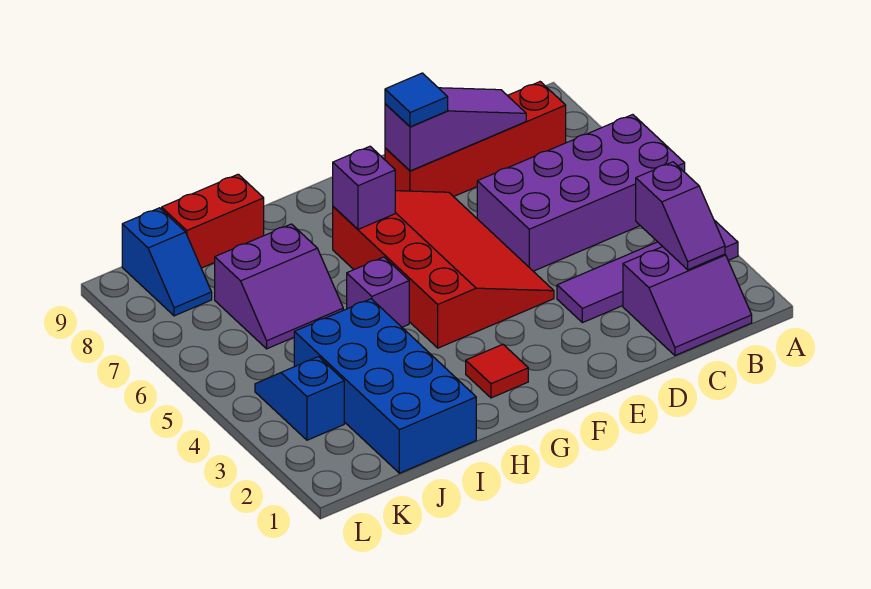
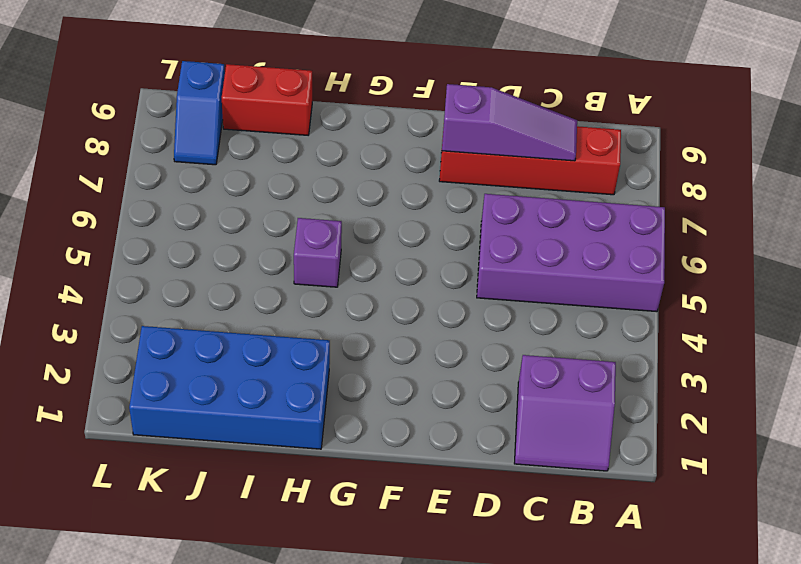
blue brick H1:K2 level 1 -> blue brick I1:J4 level 1
none -> purple tile A3:D3 level 1
none -> red slope E4:G7 level 1 top G
none -> red tile G2 level 1

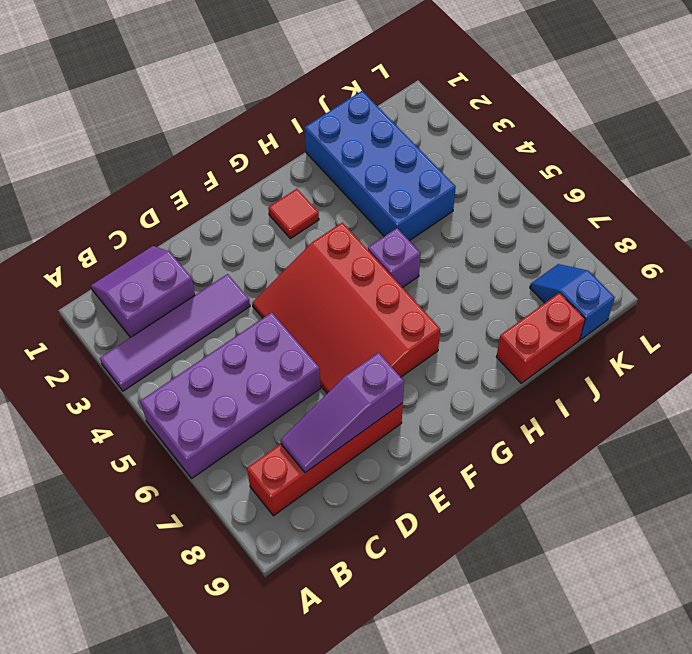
none -> purple slope I6:J7 level 1 top 7
none -> blue slope K3:K4 level 1 top 3
none -> purple slope B2:B3 level 2 top 3

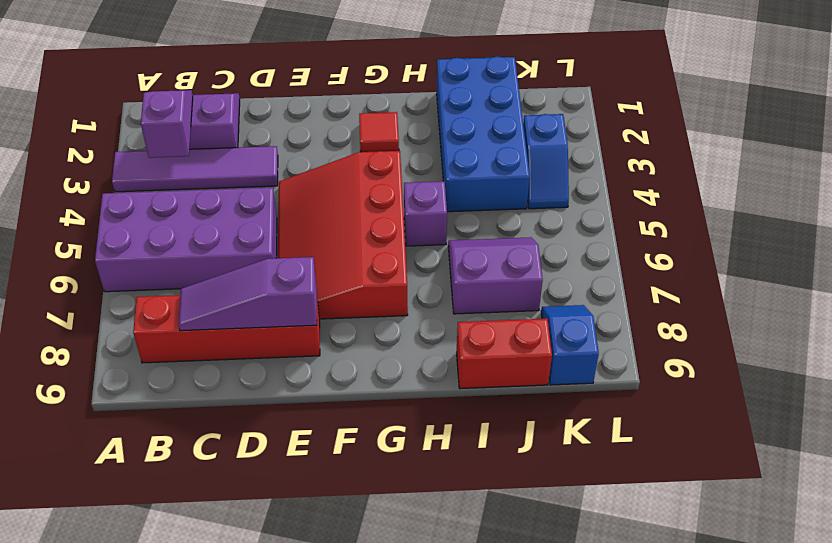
none -> purple brick G7 level 2
none -> blue tile E8 level 3

